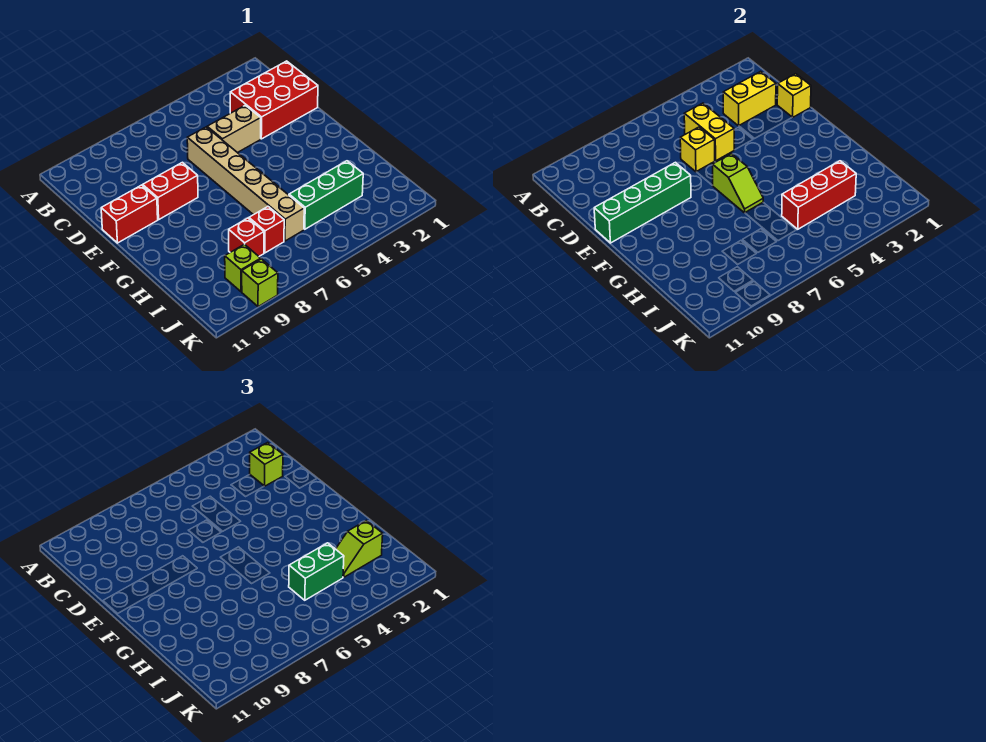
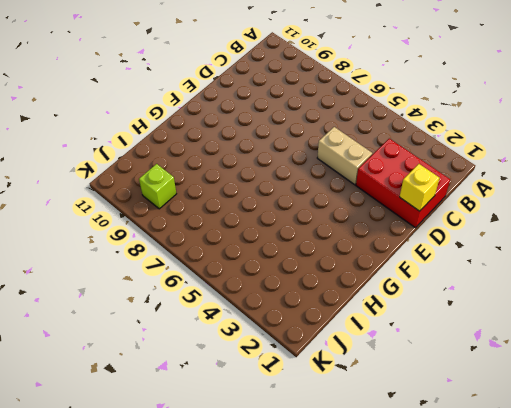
none -> tan brick D6:I6 level 1
none -> red brick E8:E9 level 1
none -> red brick E10:E11 level 1

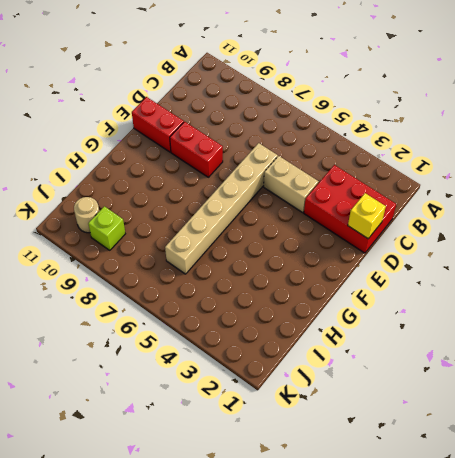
tan round brick J10 level 1 -> none
none -> green brick I3:I5 level 1
none -> red brick I7 level 1
none -> red brick I8 level 1

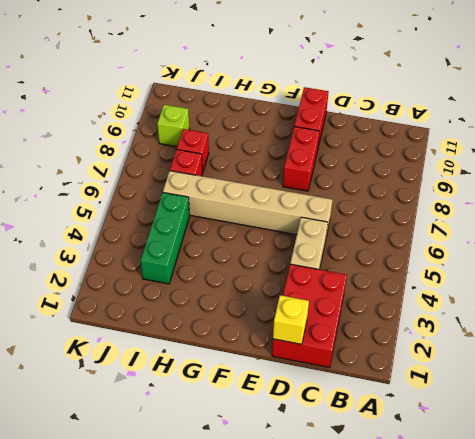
none -> lime brick K9 level 1
none -> yellow brick C2:C3 level 2
none -> yellow brick C5:D5 level 2

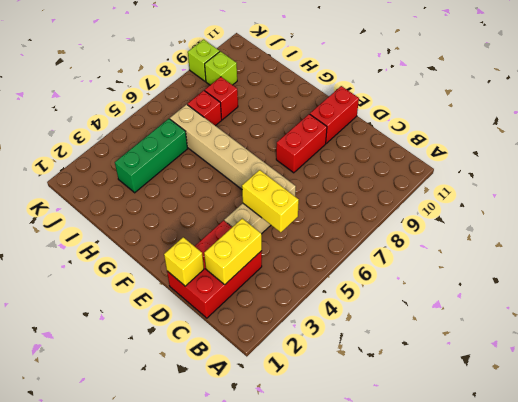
none -> yellow brick D6 level 2
none -> green brick E8:E11 level 2
none -> lime slope F6:G6 level 2 top F

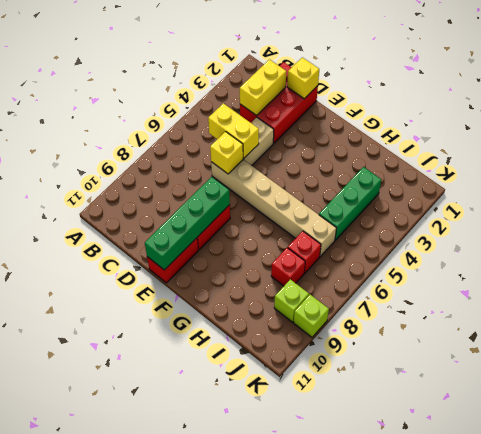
none -> lime slope F6:G6 level 2 top F
none -> red brick I3:I5 level 2
none -> lime brick C2 level 3

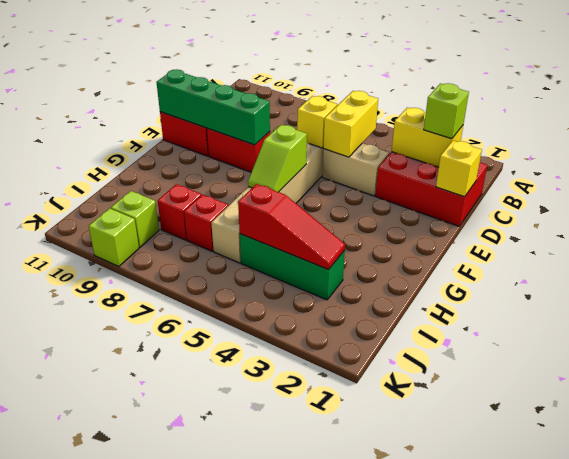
red slope I3:I5 level 2 top 5 -> red brick I3:I5 level 2
none -> lime slope I2:I3 level 3 top 2
none -> green brick I4:I5 level 3

